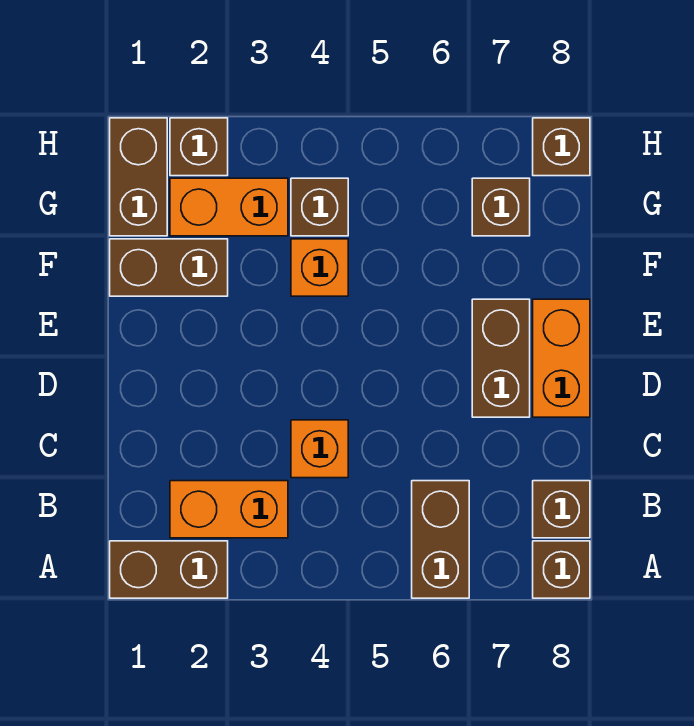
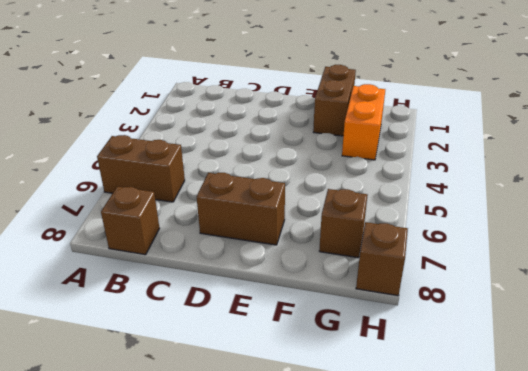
none -> brown brick A1:A2 level 1
none -> brown brick A8 level 1
none -> orange brick B2:B3 level 1

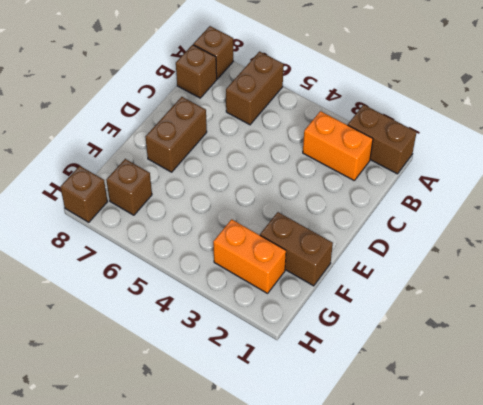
none -> orange brick C4 level 1
none -> orange brick D8:E8 level 1
none -> orange brick F4 level 1

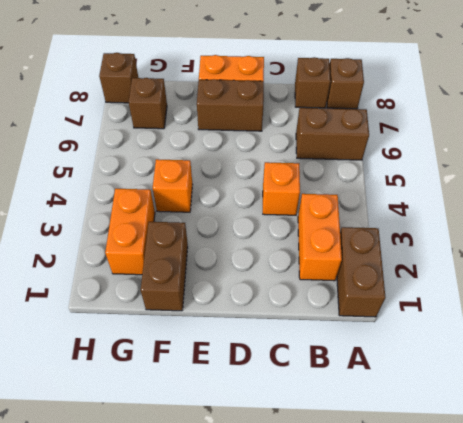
none -> brown brick G1:H1 level 1
none -> brown brick G4 level 1
none -> brown brick H2 level 1

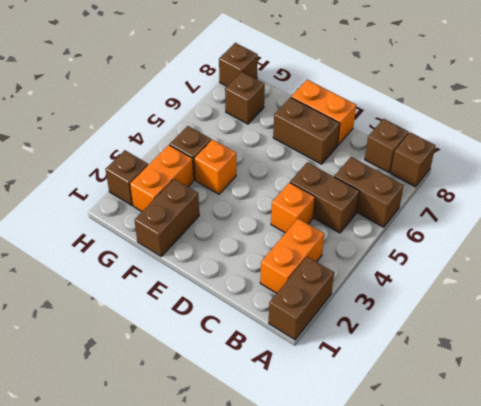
brown brick B5:C5 level 1 -> brown brick G1:H1 level 1

